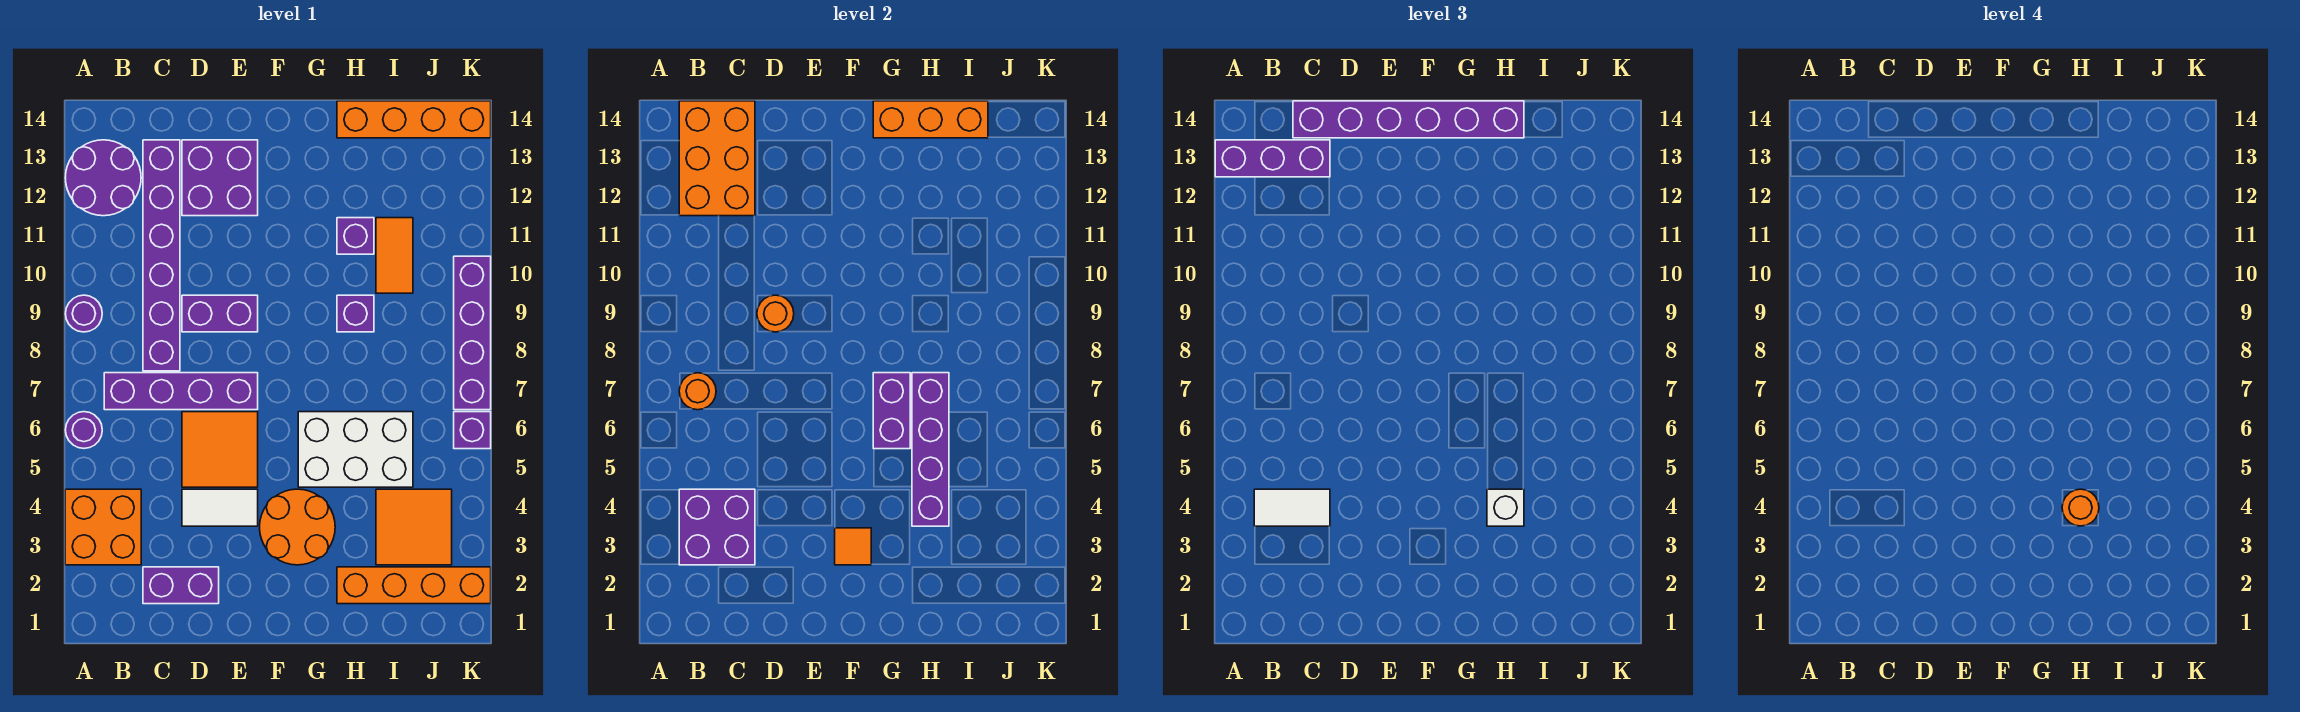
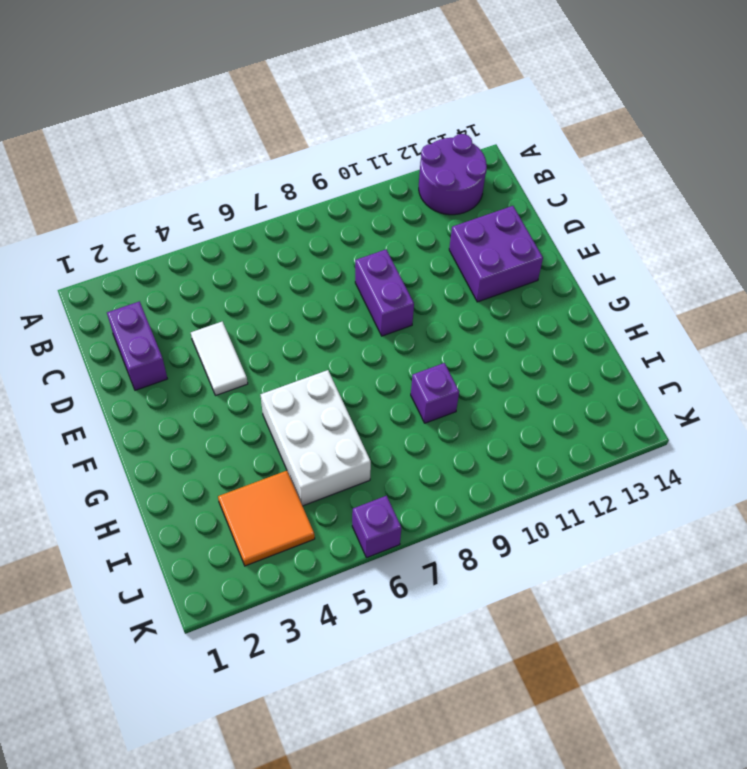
none -> orange brick A3:B4 level 1
none -> purple round brick A6 level 1
none -> purple round brick A9 level 1
none -> purple brick B7:E7 level 1

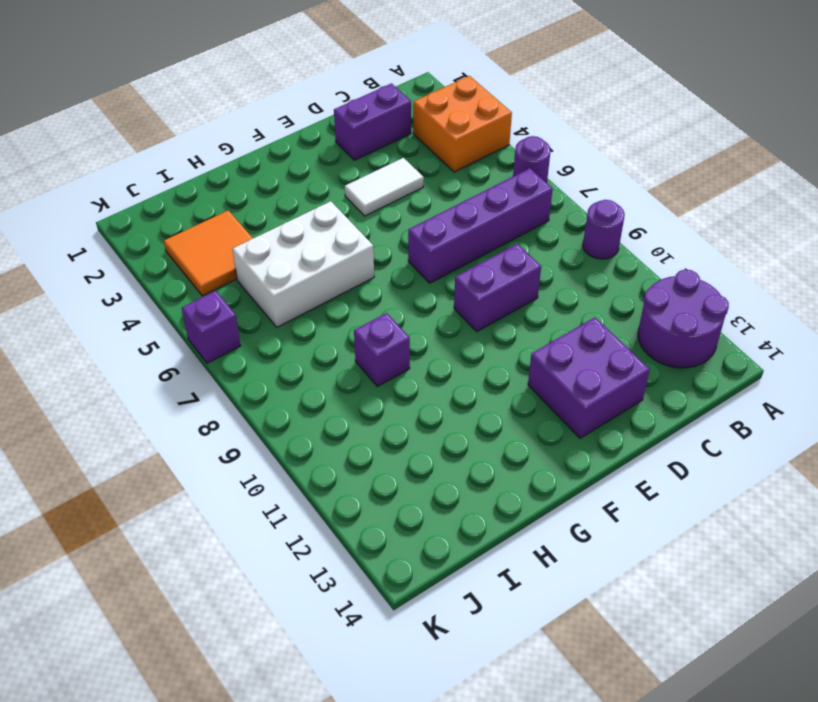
none -> purple brick C8:C13 level 1
none -> orange tile D5:E6 level 1
none -> orange round brick F3:G4 level 1
none -> orange brick H2:K2 level 1

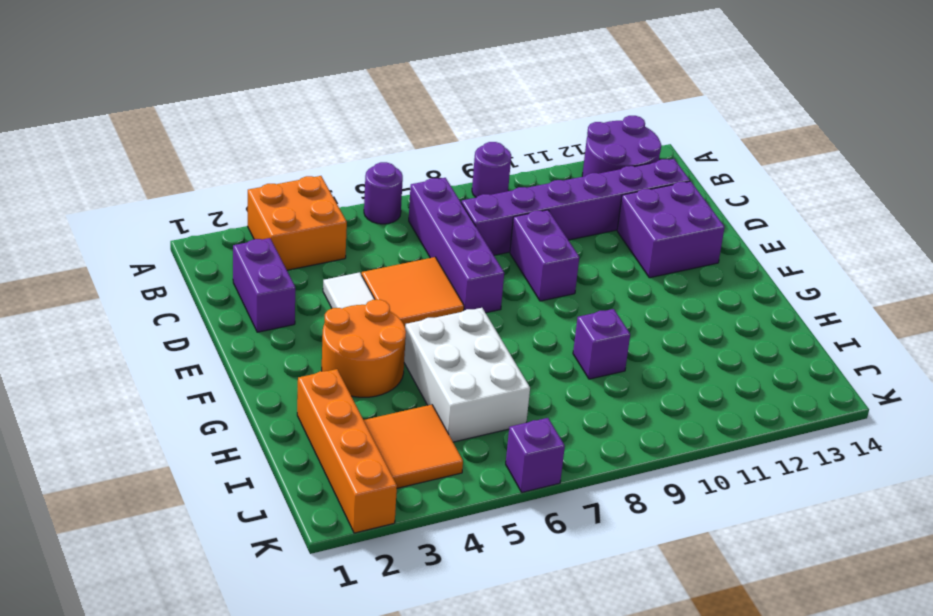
none -> purple brick H11 level 1
none -> orange brick H14:K14 level 1
none -> orange tile I10:I11 level 1
none -> purple brick K7:K10 level 1

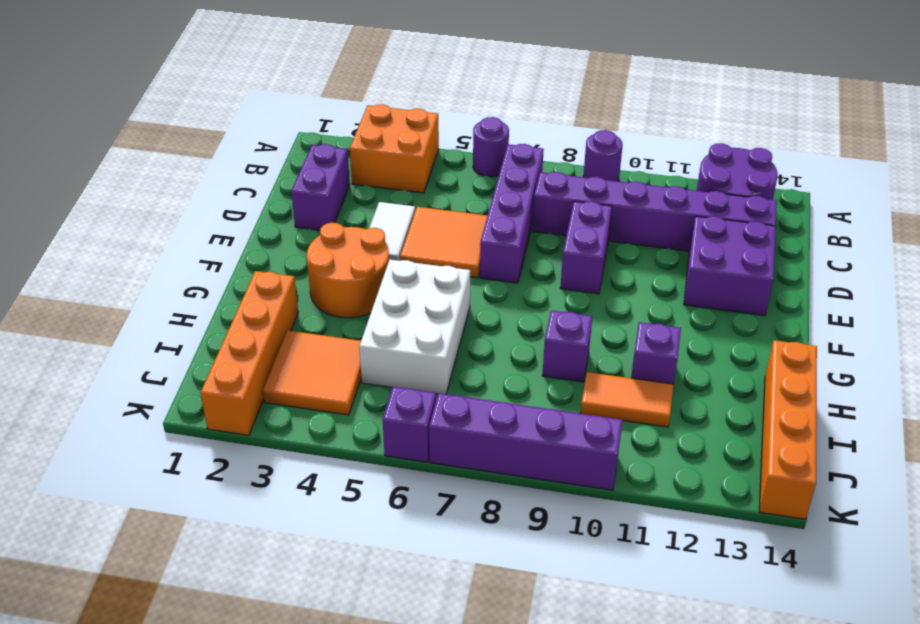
none -> purple brick B3:C4 level 2
none -> orange round brick B7 level 2
none -> orange brick B12:C14 level 2
none -> orange round brick D9 level 2

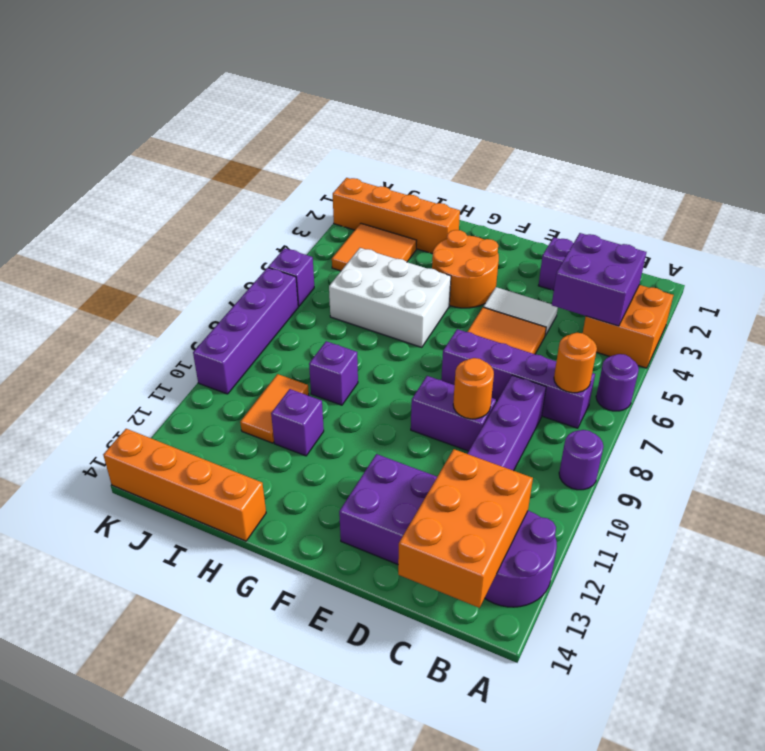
none -> orange tile F3 level 2
none -> purple brick G6:G7 level 2
none -> orange brick G14:I14 level 2
none -> purple brick H4:H7 level 2

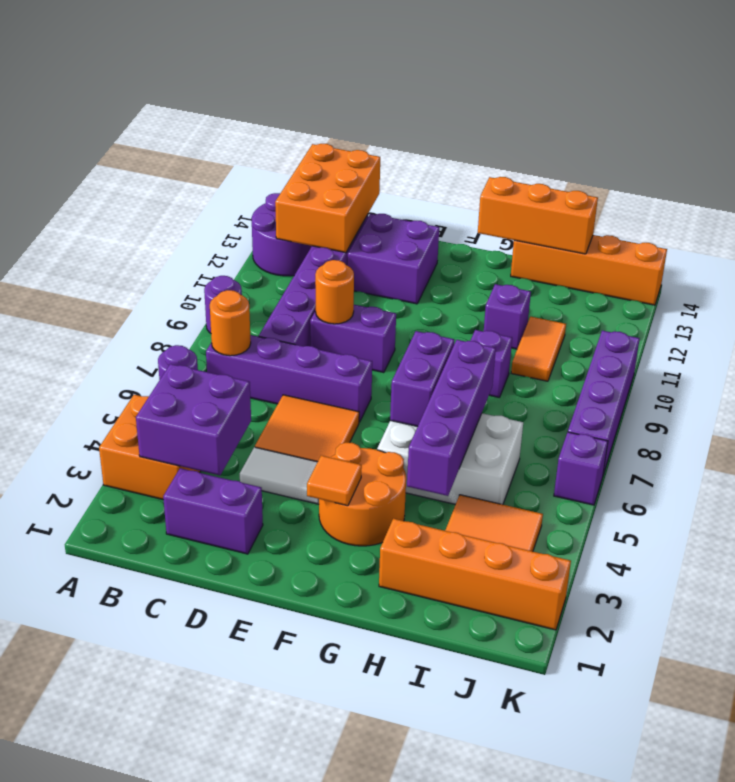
none -> purple brick A13:C13 level 3
none -> white tile B4:C4 level 3
none -> purple brick C14:H14 level 3
none -> white brick H4 level 3

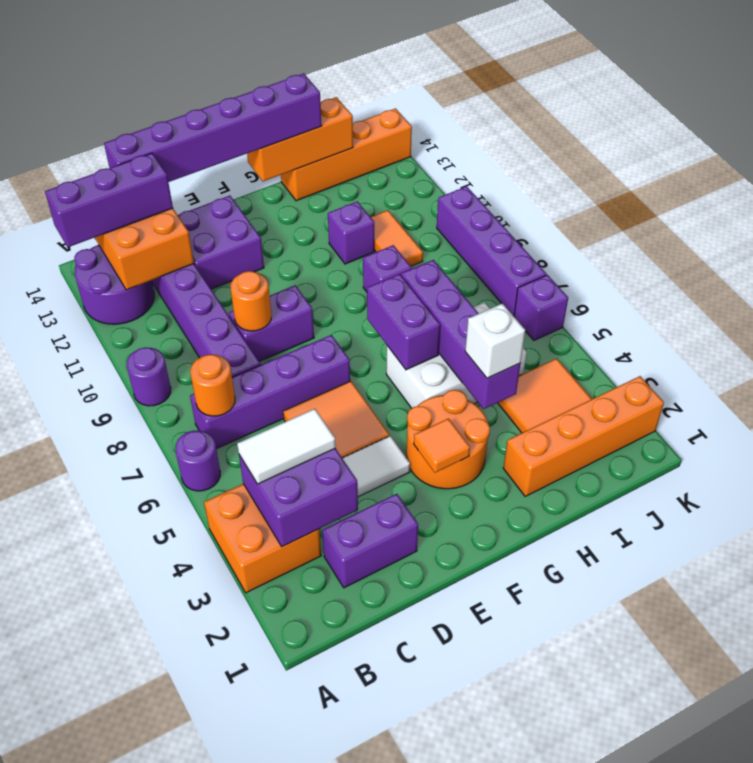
none -> orange round brick H4 level 4

